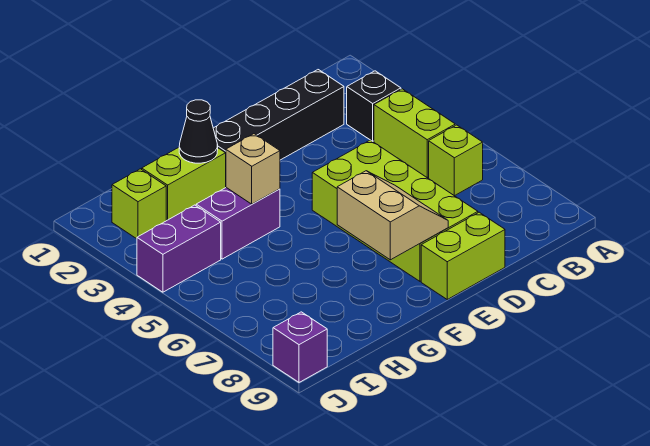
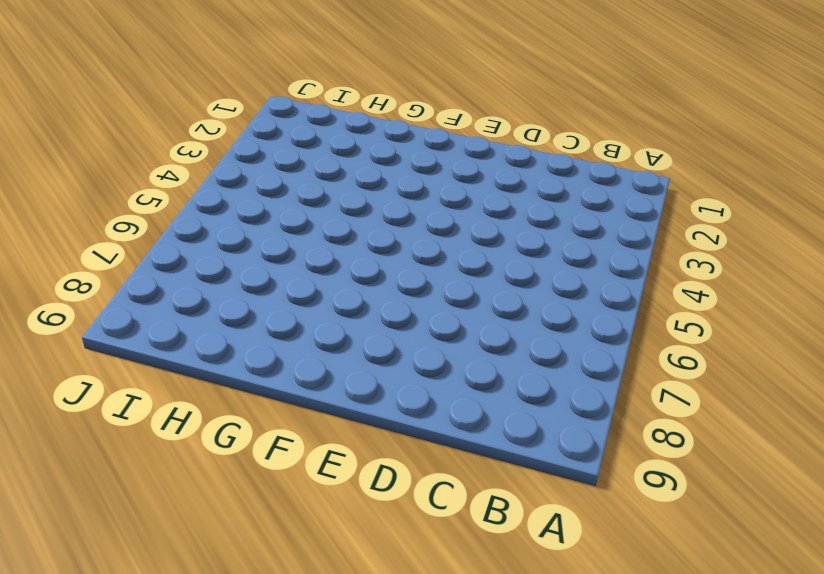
none -> black brick B3 level 1
none -> lime brick B4:B5 level 1
none -> lime brick B6 level 1

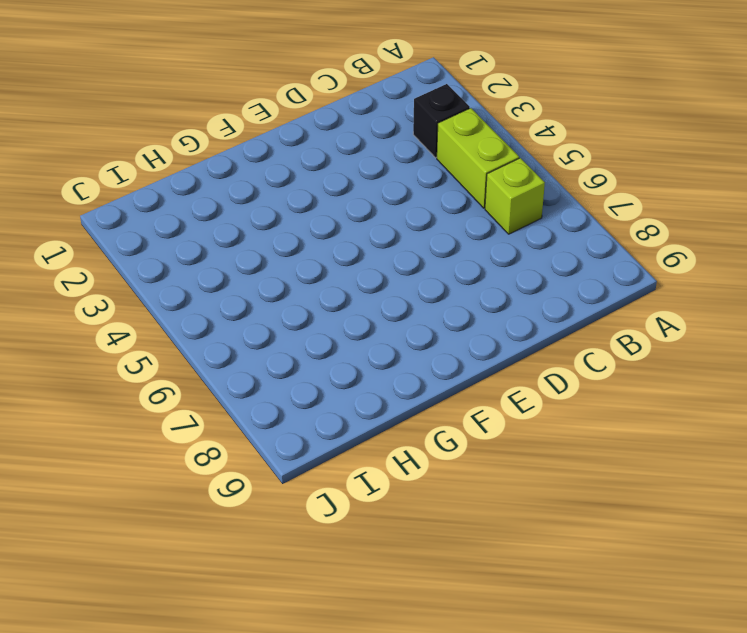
none -> black brick C2:F2 level 1
none -> lime brick D5:E8 level 1
none -> lime brick D9:E9 level 1

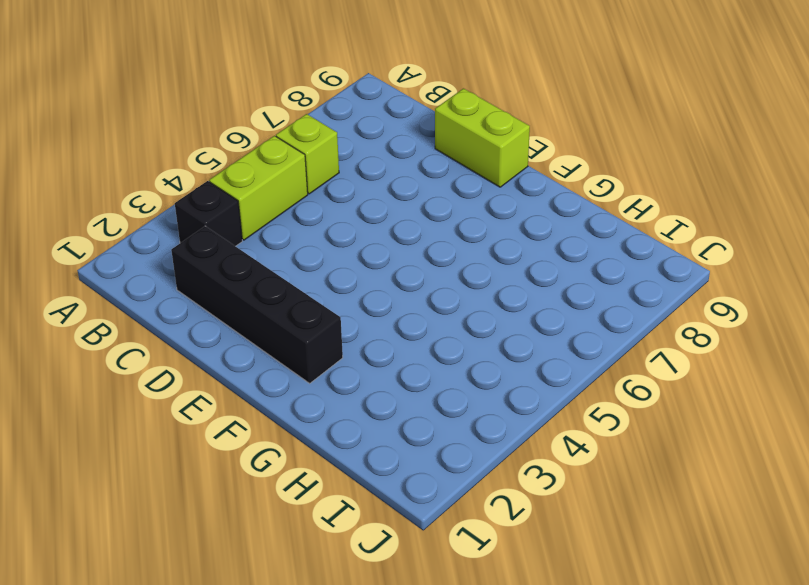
none -> lime brick D5:E8 level 1
none -> lime brick G2:H2 level 1
none -> purple brick G4:H4 level 1

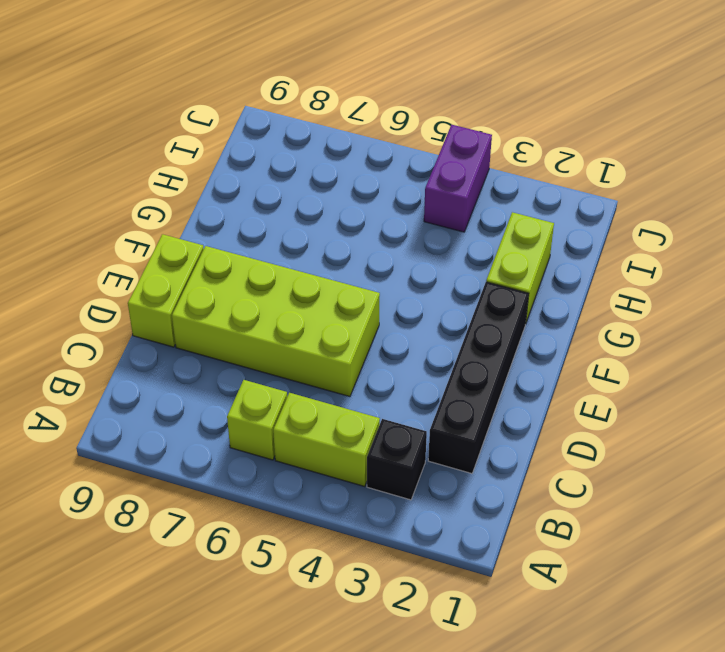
none -> purple brick G4:H4 level 1
none -> lime brick I2 level 1
none -> purple brick J9 level 1

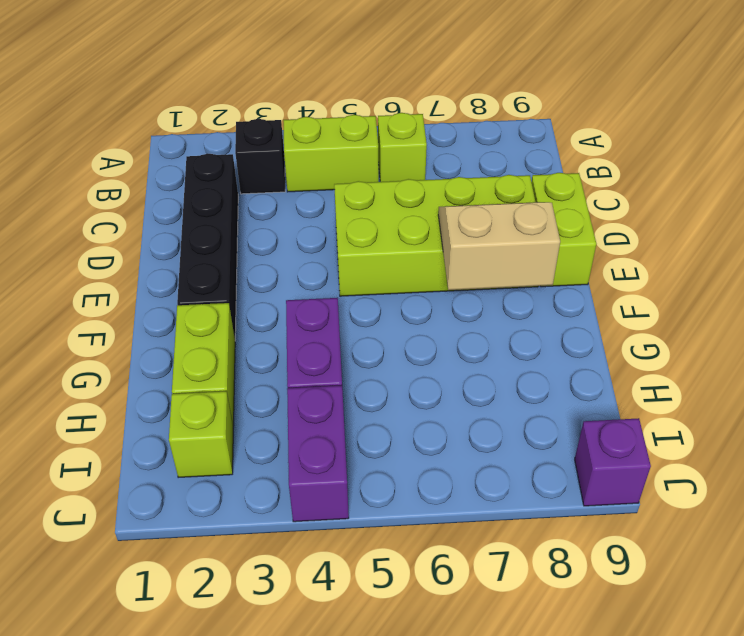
none -> black cone G2 level 2
none -> tan brick G4 level 2

